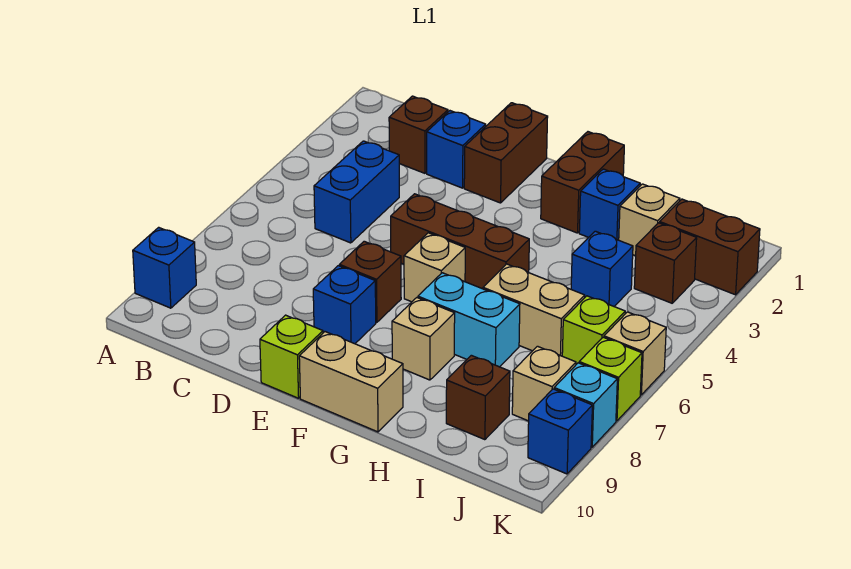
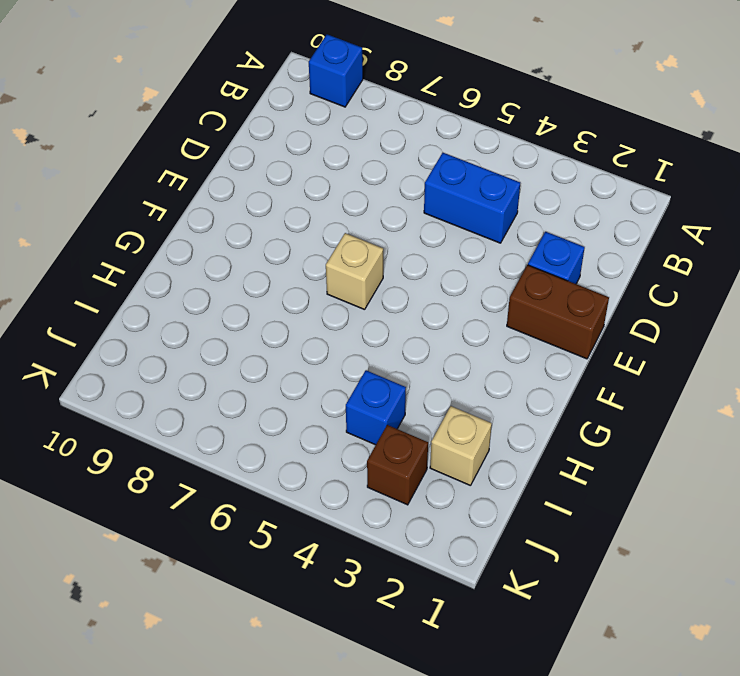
none -> brown brick C2 level 1
none -> brown brick E5:G5 level 1
none -> brown brick E7 level 1

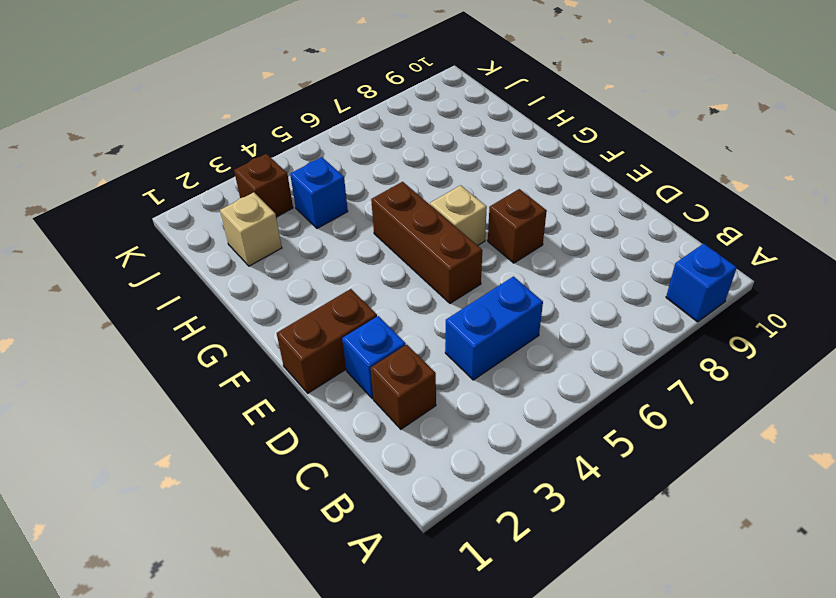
none -> blue brick E8 level 1
none -> lime brick E10 level 1
none -> tan brick F10:G10 level 1

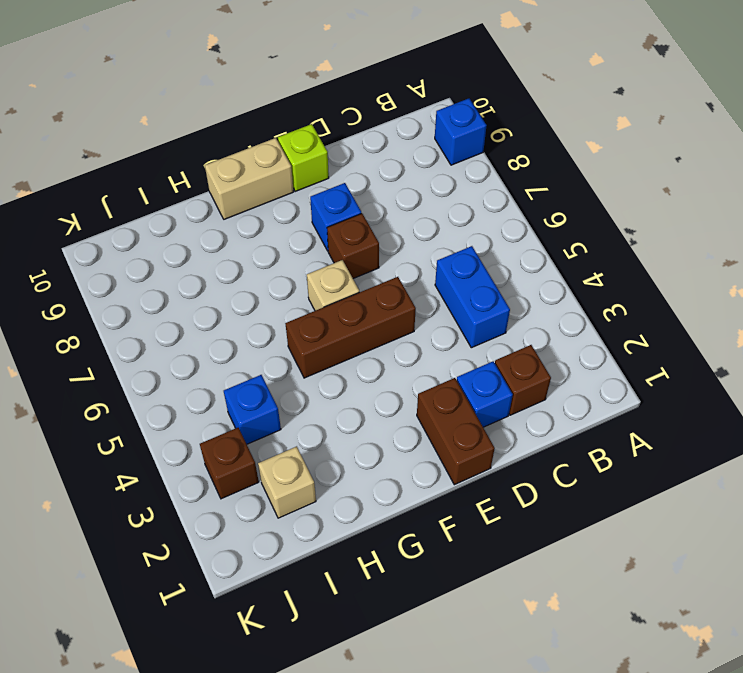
none -> brown brick G1:G2 level 1
none -> cyan brick G7:H7 level 1
none -> tan brick G8 level 1

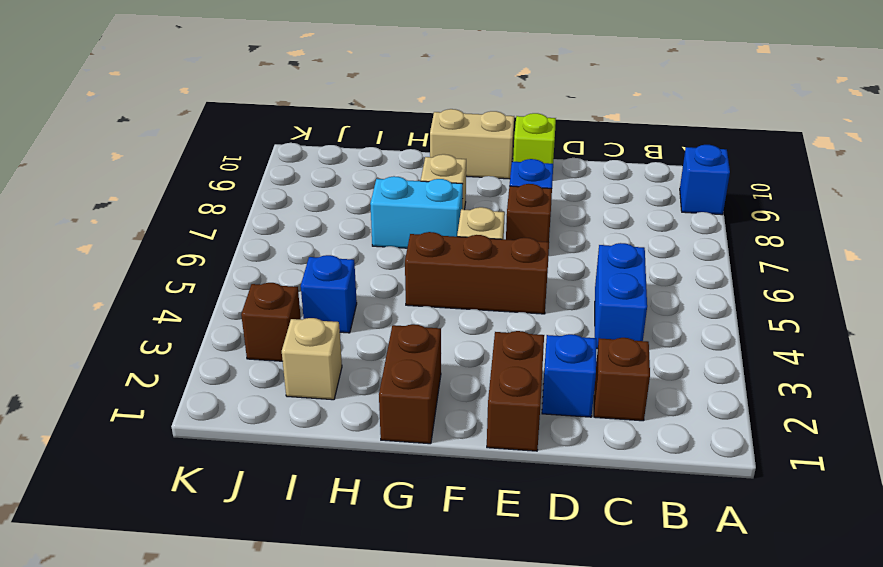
none -> blue brick H2 level 1
none -> tan brick H6:I6 level 1
none -> brown brick I9 level 1

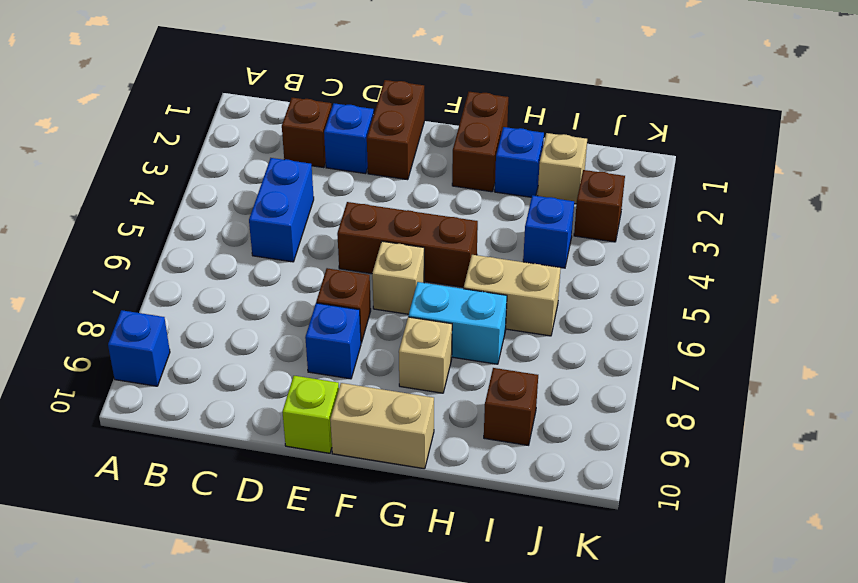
none -> brown brick J2:K2 level 1
none -> lime brick J6 level 1
none -> tan brick J8 level 1

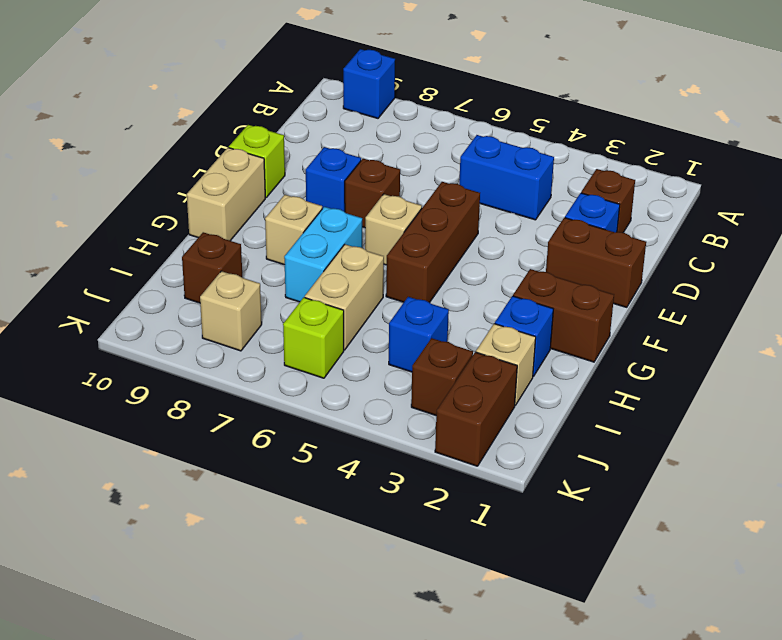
none -> tan brick K6 level 1
none -> lime brick K7 level 1
none -> cyan brick K8 level 1

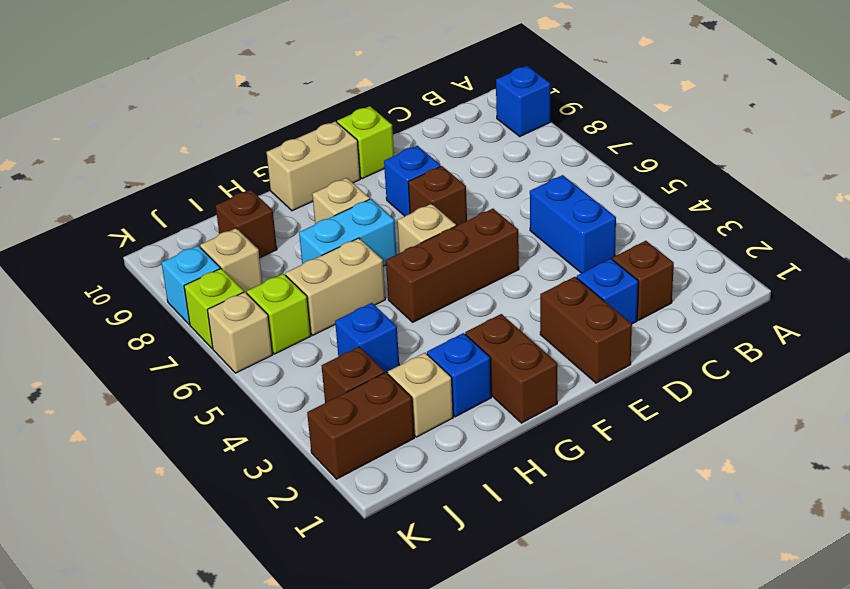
none -> blue brick K9 level 1

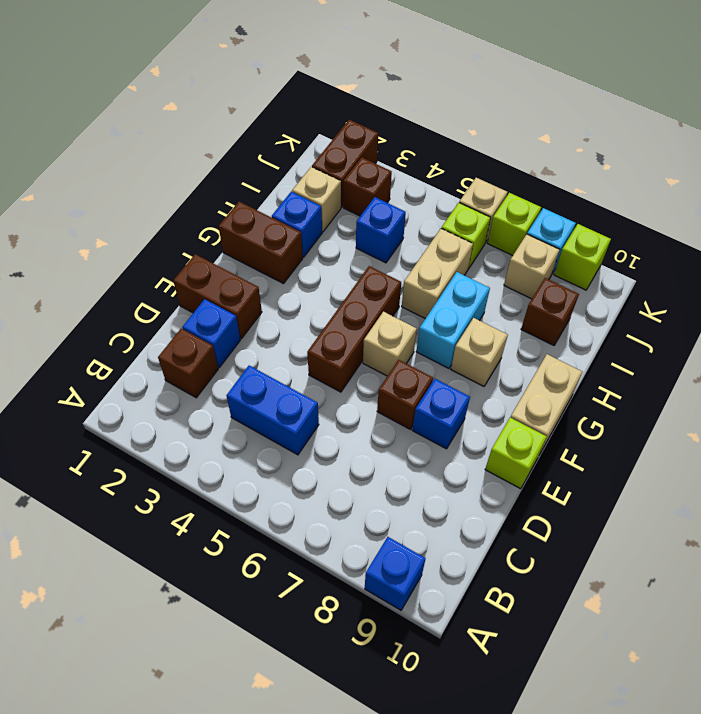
lime brick K9 level 1 -> blue brick K9 level 1

